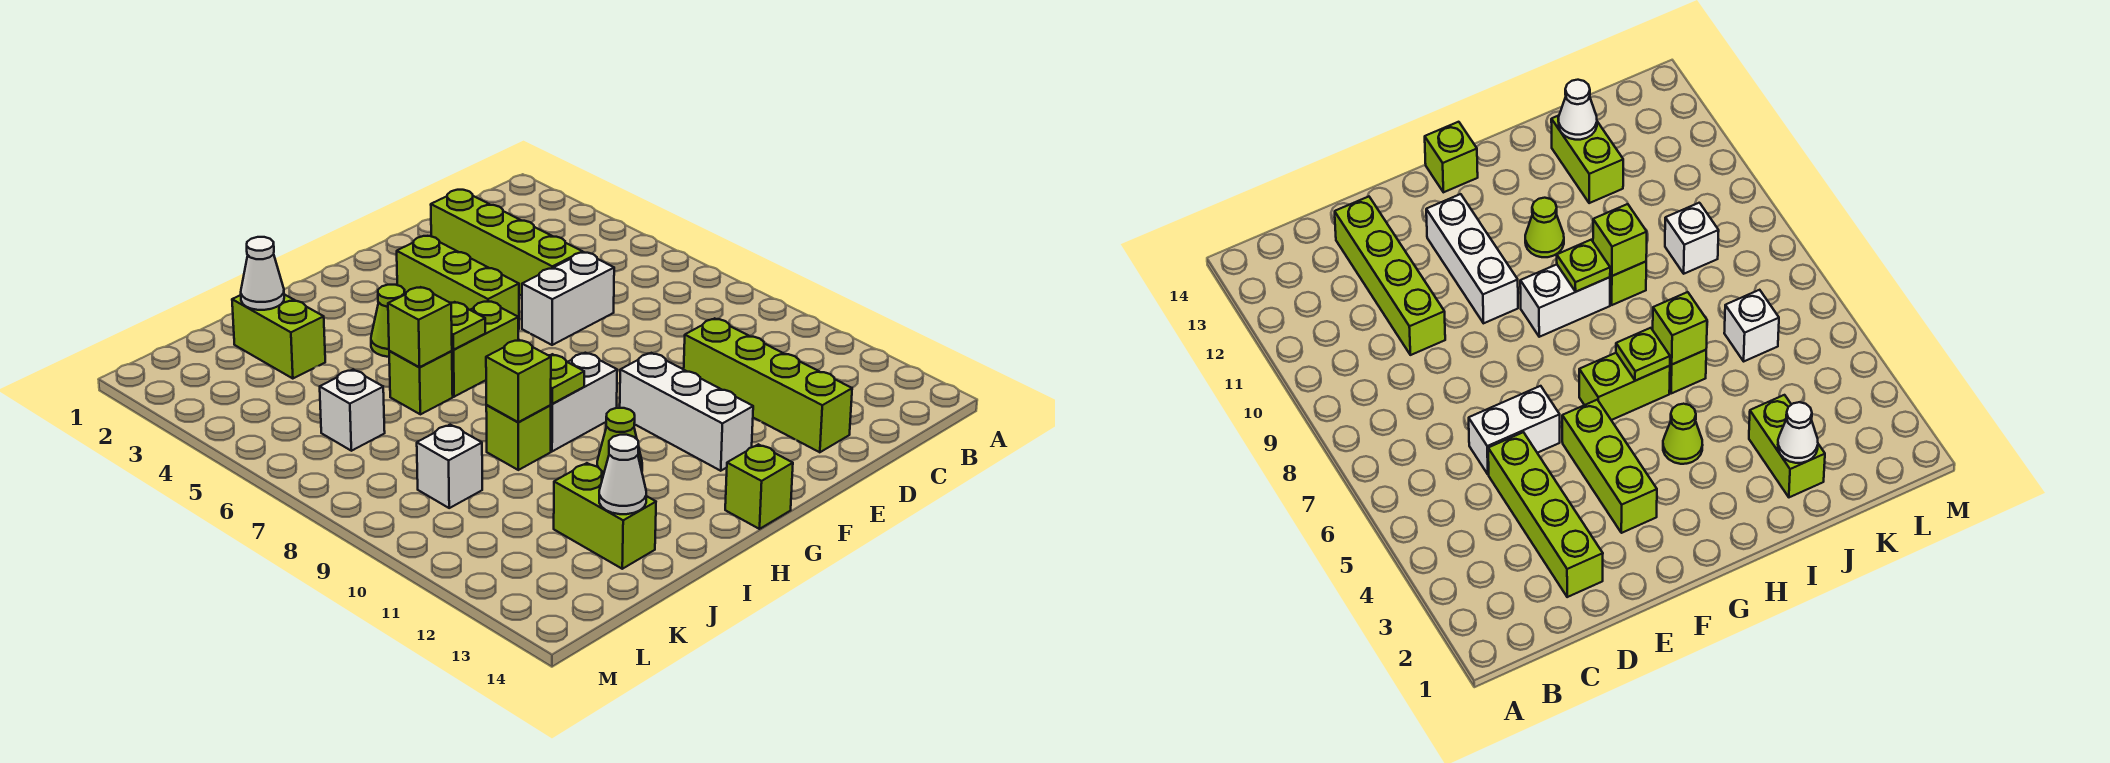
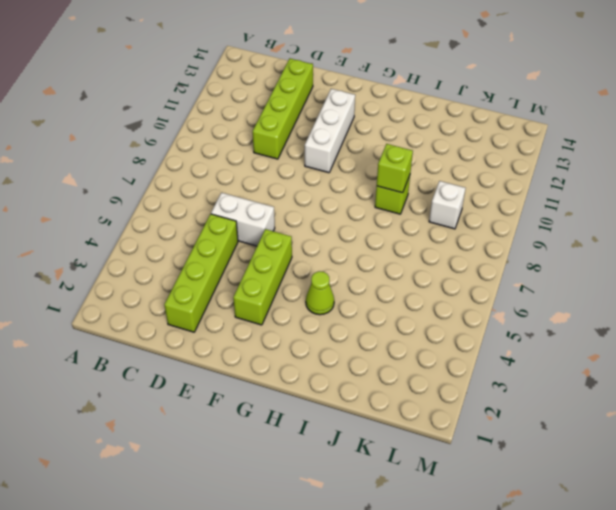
none -> lime brick G6:H6 level 1
none -> white brick G9:H9 level 1
none -> lime brick G14 level 1

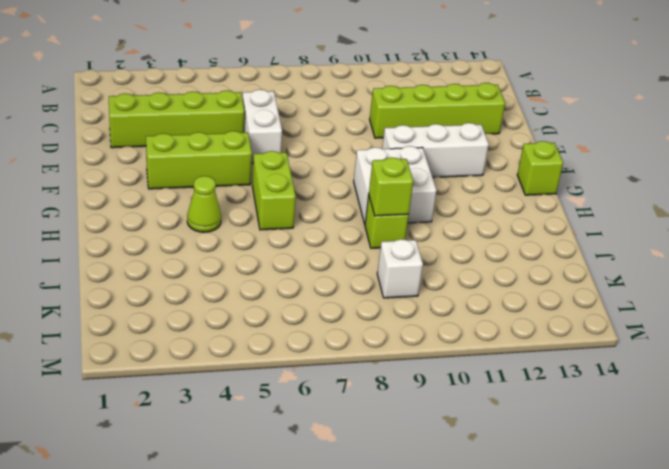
white brick G9:H10 level 1 -> white brick G9:H9 level 1
none -> lime cone H11 level 1
none -> lime brick I6 level 1
none -> lime brick J2:J3 level 1

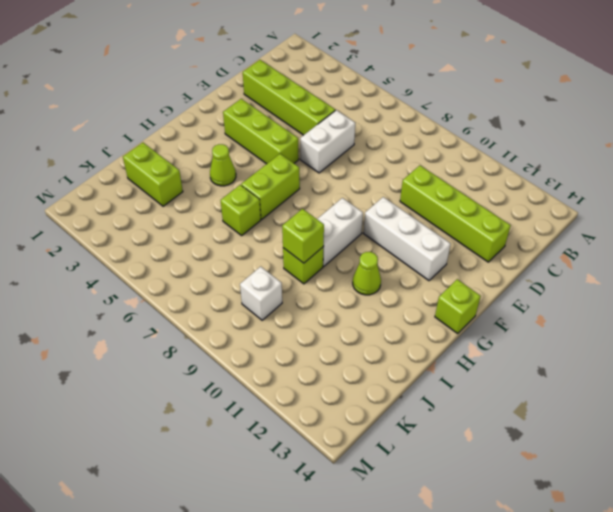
none -> lime brick J12:J13 level 1
none -> white brick K6 level 1
none -> lime plate H6 level 2

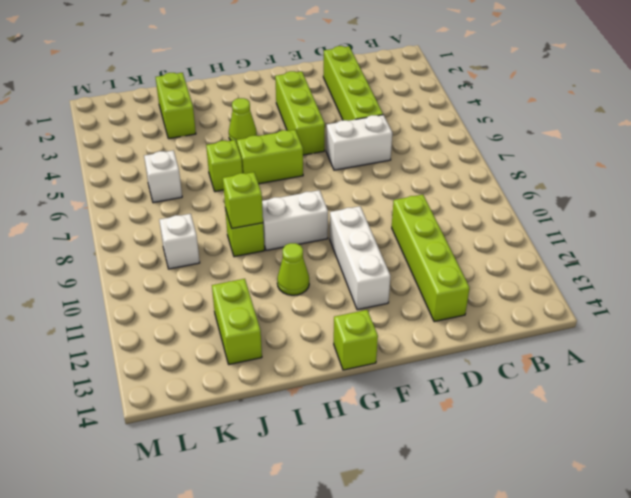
none -> lime plate H6 level 2
none -> lime plate H9 level 2
none -> lime brick I6 level 2

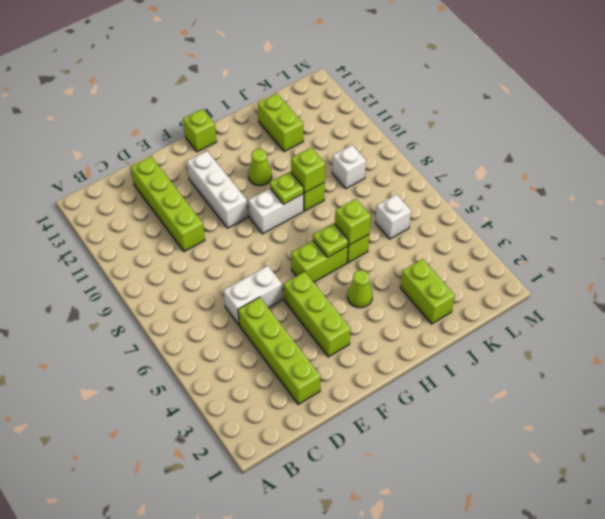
none -> white cone J2 level 2
none -> white cone J13 level 2

